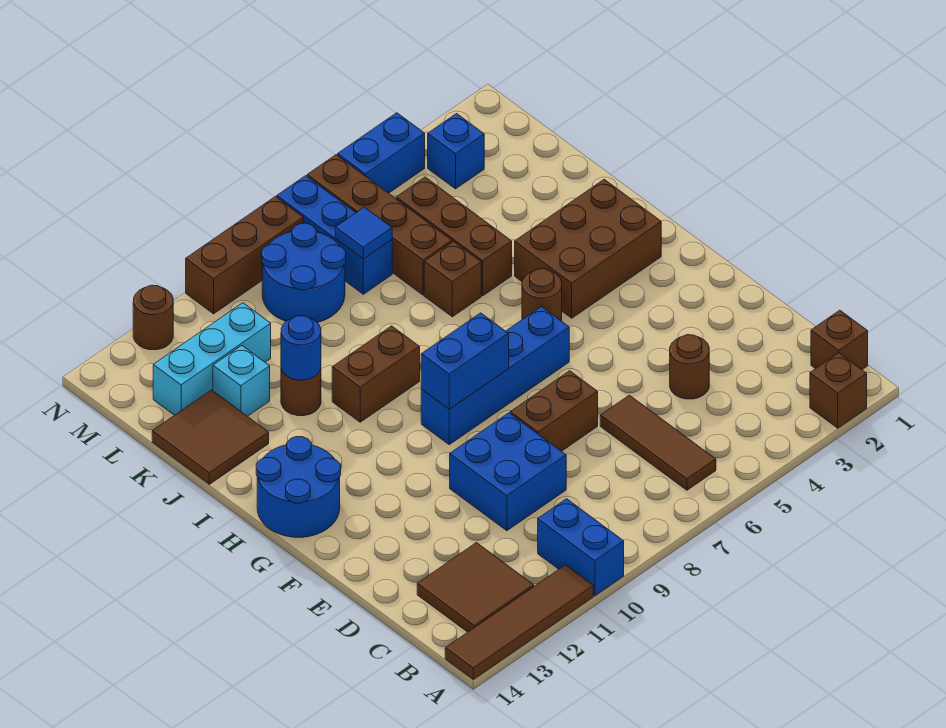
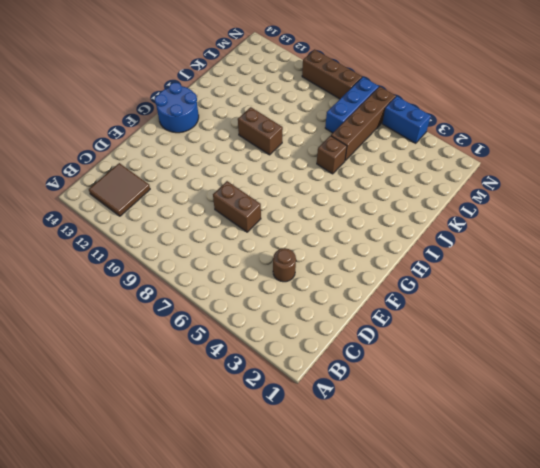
none -> brown brick A2 level 1
none -> blue brick A10:B10 level 1
none -> brown tile A11:A14 level 1
none -> brown brick B1 level 1

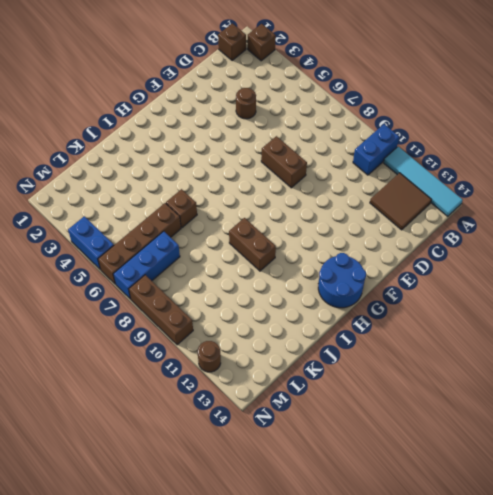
cyan tile A11:A14 level 1 -> brown tile A11:A14 level 1
none -> brown tile B6:D6 level 1
none -> blue brick D9:E10 level 1
none -> blue brick G6:G9 level 1
none -> brown brick H2:I4 level 1

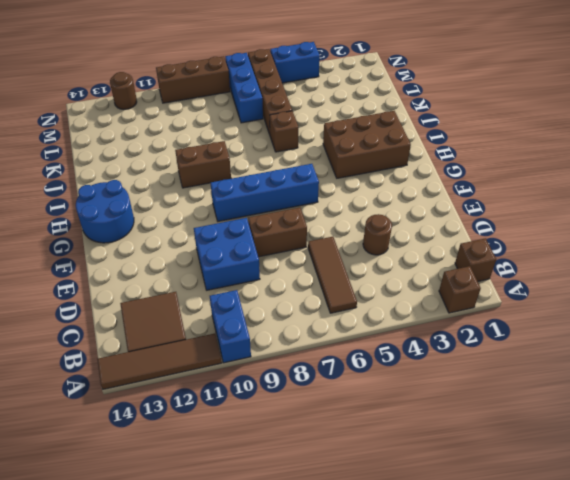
none -> brown round brick H5 level 1
none -> brown brick J5:L5 level 1
none -> brown round brick J11 level 1
none -> brown tile J13:K14 level 1

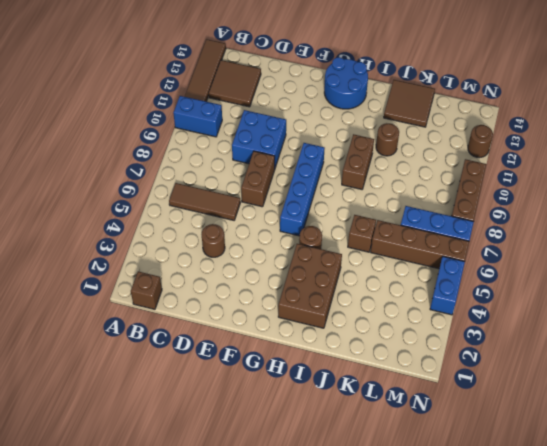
none -> brown brick A2 level 1
none -> brown brick J5:L5 level 1
none -> cyan brick K12 level 1
none -> blue round brick L8:M9 level 1

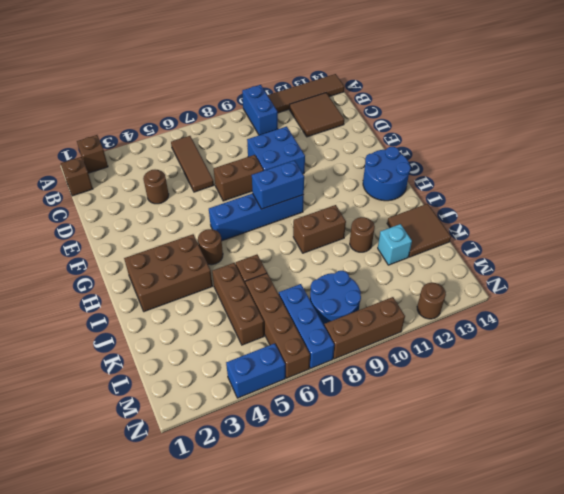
none -> cyan brick L11:L13 level 1
none -> blue brick M3 level 1
none -> blue round brick J11 level 2
none -> blue tile L7 level 2

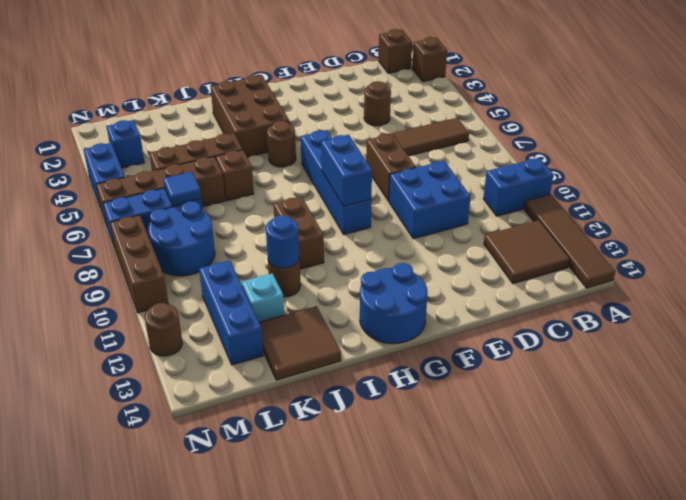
blue brick L11:L13 level 1 -> cyan brick L11:L13 level 1

